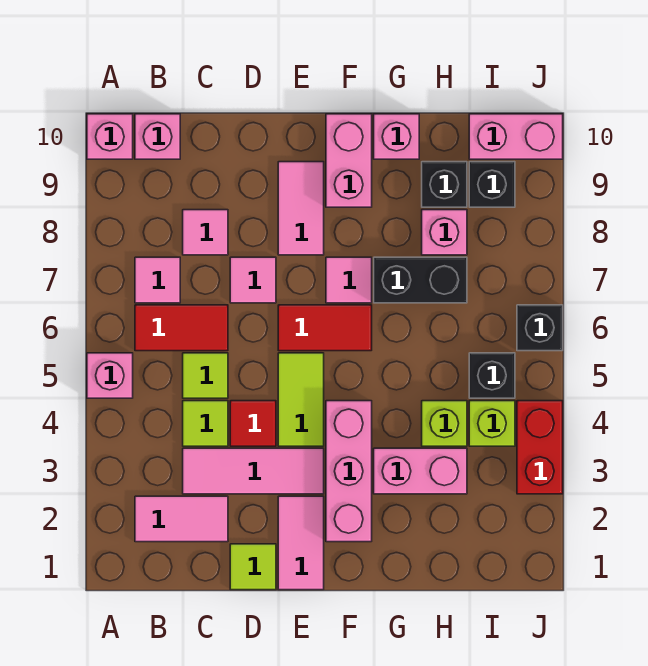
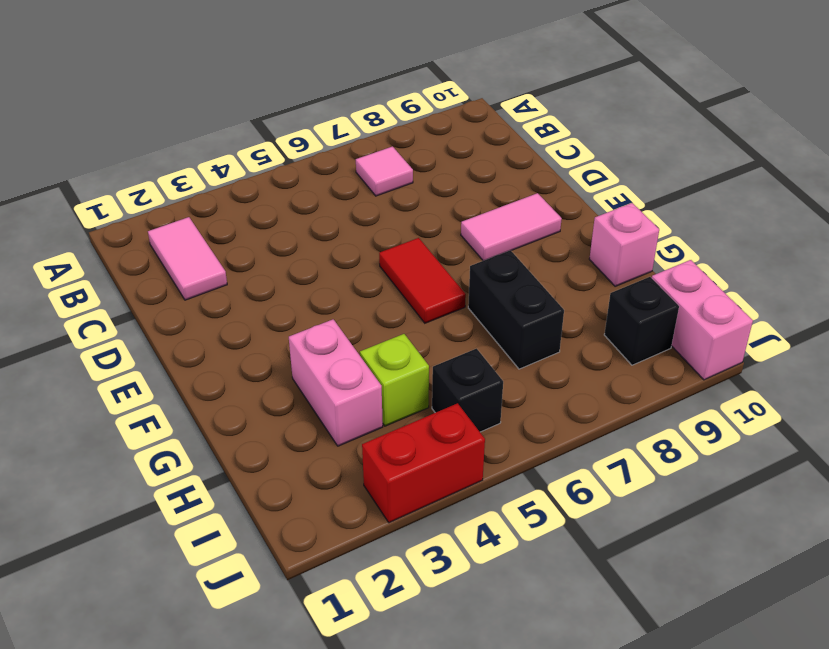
none -> pink brick A5 level 1
none -> pink brick A10 level 1
none -> red tile B6:C6 level 1
none -> pink brick B10 level 1

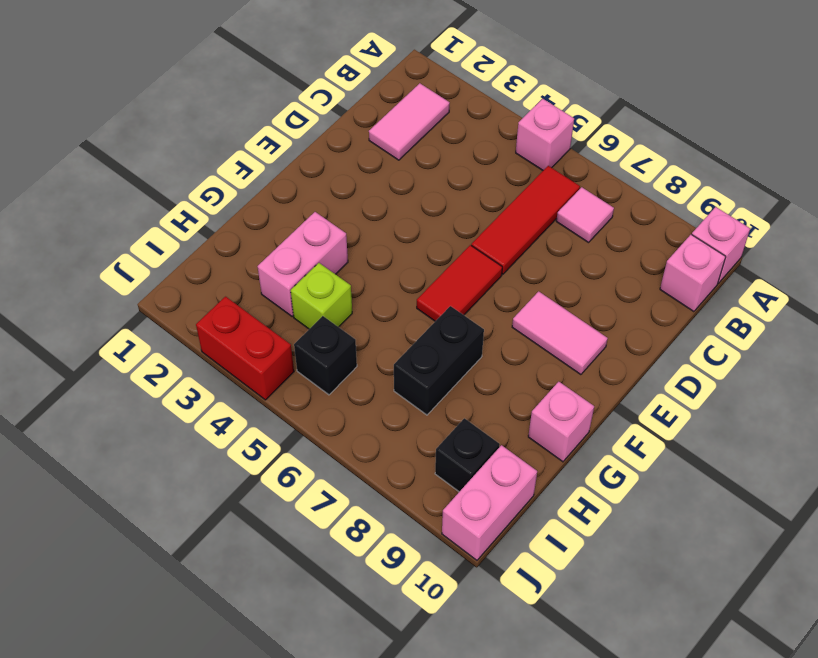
red tile B6:D6 level 1 -> red tile B6:C6 level 1
none -> pink tile C3:E3 level 1
none -> lime tile C4 level 1
none -> lime tile C5 level 1
none -> pink tile C8 level 1

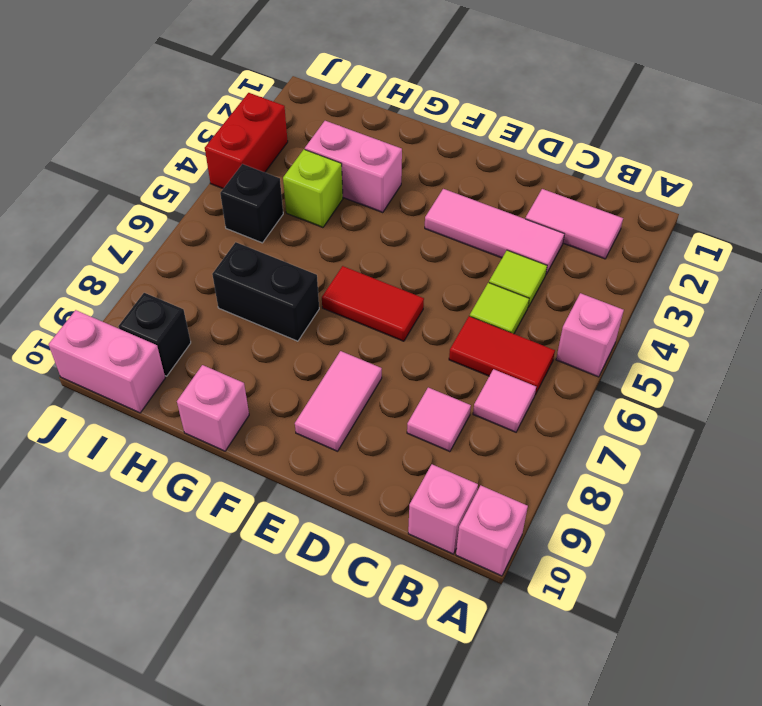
none -> lime tile D1 level 1
none -> red tile D4 level 1
none -> pink tile D7 level 1
none -> pink tile E1:E2 level 1

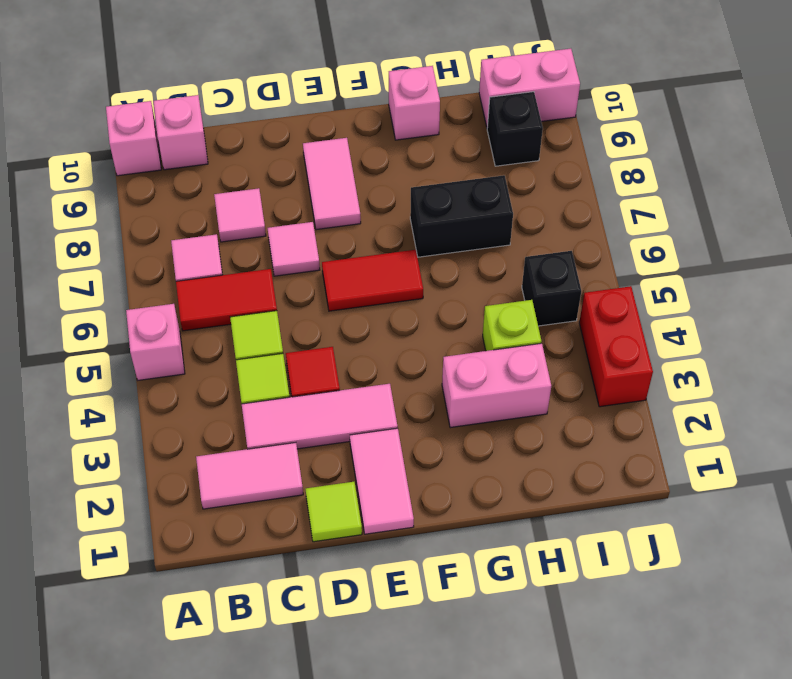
none -> lime tile E4:E5 level 1
none -> pink brick F2:F4 level 1
none -> pink tile F7 level 1
none -> pink brick F9:F10 level 1

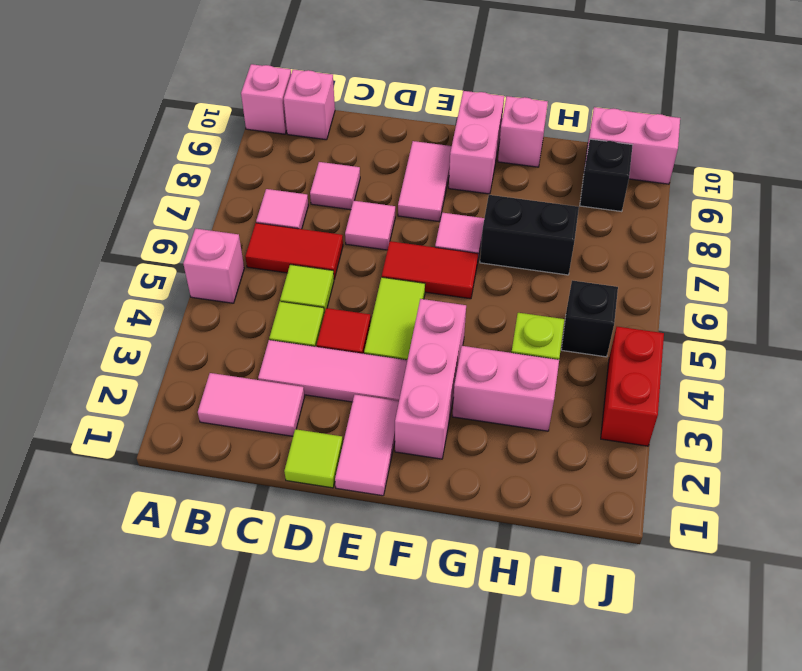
none -> pink brick H8 level 1
none -> black brick H9 level 1
none -> lime brick I4 level 1
none -> black brick J6 level 1

